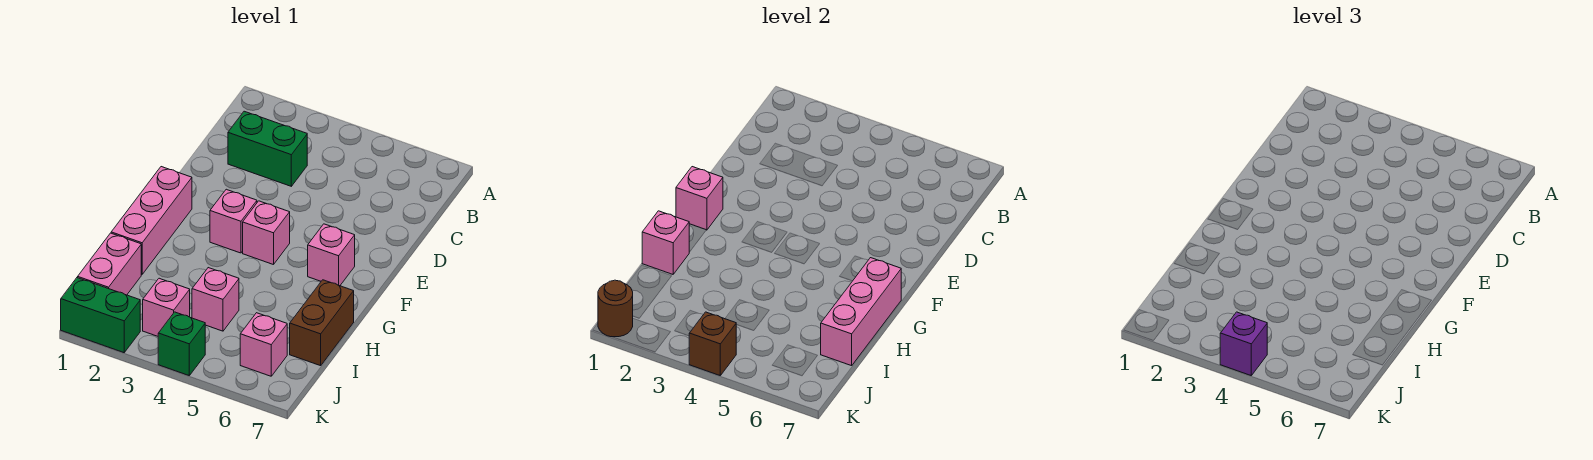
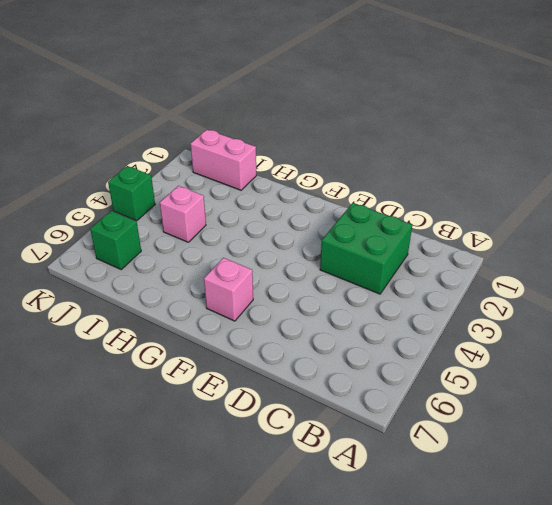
green brick C2:D3 level 1 -> green brick C2:C3 level 1
green brick J6 level 1 -> pink brick J6 level 1
none -> pink brick F1:H1 level 1
none -> pink brick F3 level 1
none -> pink brick F4 level 1

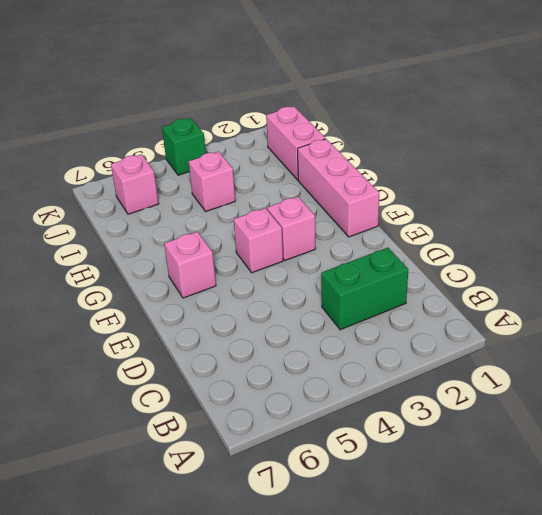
none -> brown brick H7:I7 level 1
none -> pink brick J3 level 1
none -> green brick K1:K2 level 1

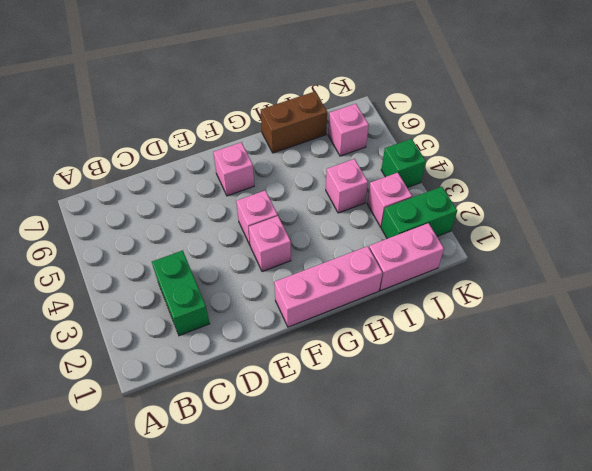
green brick J2:K2 level 1 -> green brick K1:K2 level 1
none -> pink brick F1 level 2
none -> pink brick G7:I7 level 2
none -> pink brick H1 level 2

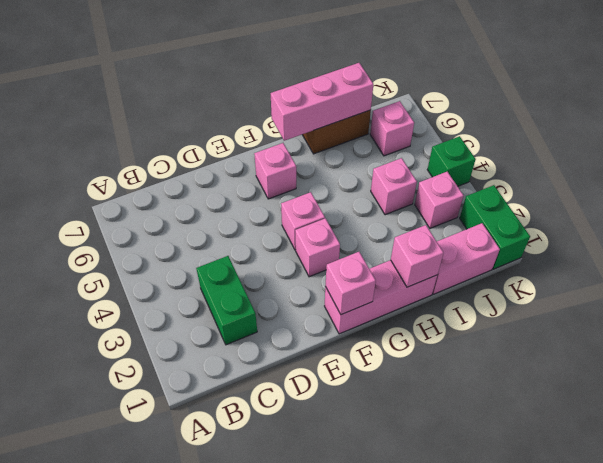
none -> brown round brick K1 level 2
none -> brown brick K4 level 2
none -> purple brick K4 level 3

